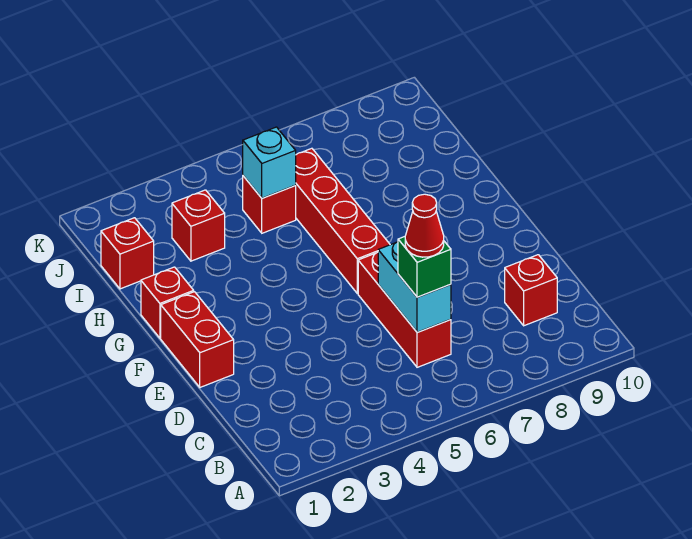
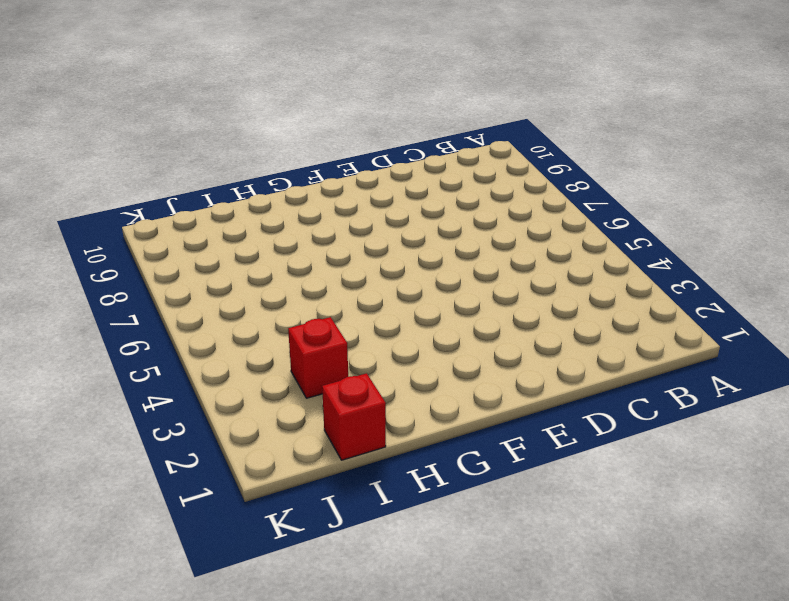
none -> red brick C6:E6 level 1
none -> red brick C9 level 1
none -> red brick E1:F1 level 1

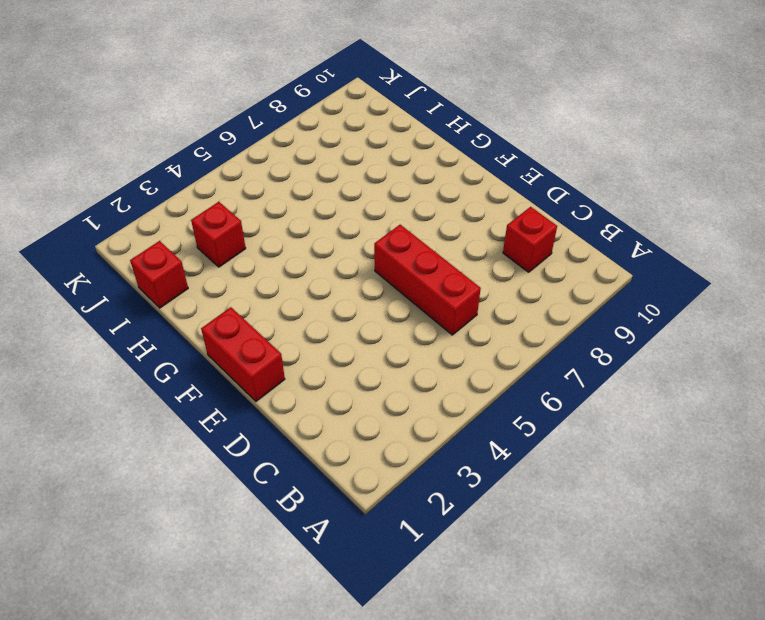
none -> red brick F6:I6 level 1
none -> red brick G1 level 1
none -> red brick I5 level 1

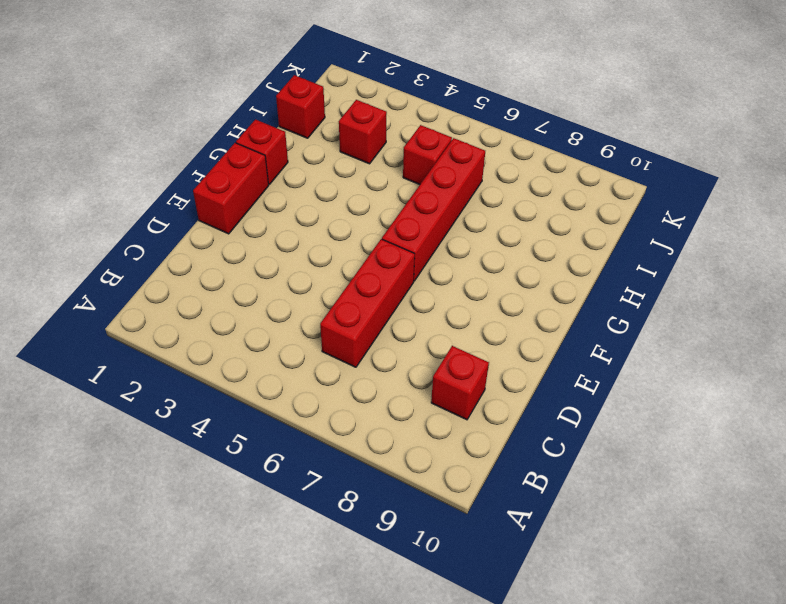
none -> cyan brick C6:D6 level 2
none -> cyan brick I5 level 2
none -> green brick C6 level 3

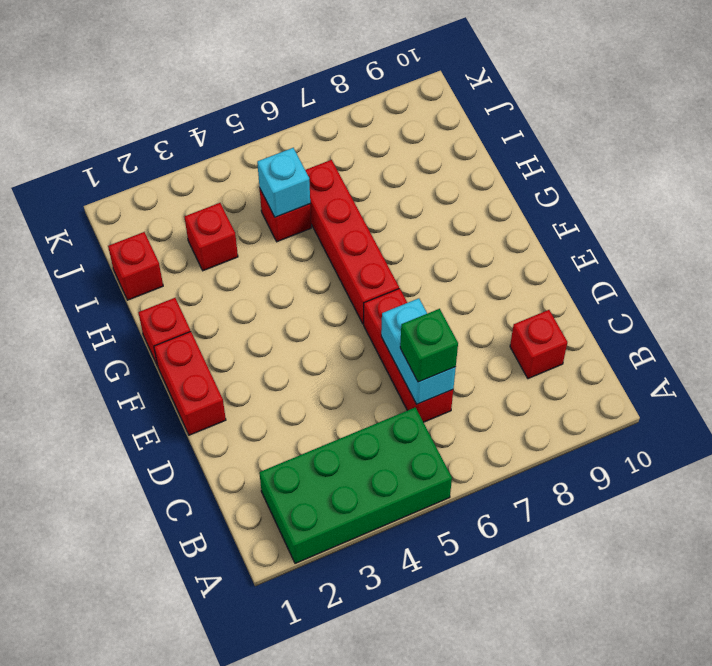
green brick A2:B5 level 1 -> none
none -> red cone C6 level 4

